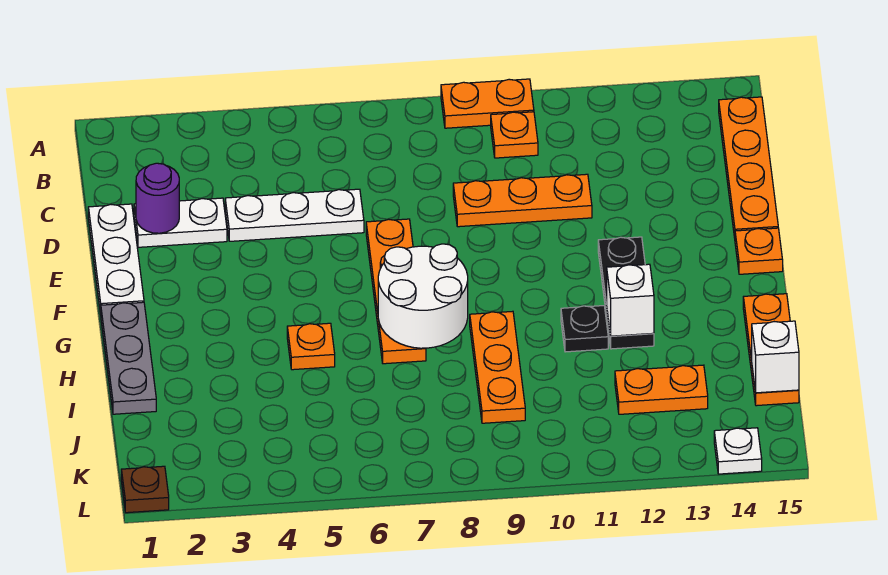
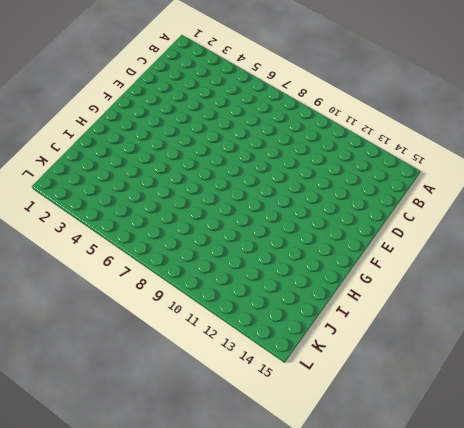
none -> orange plate A9:A10 level 1
none -> orange plate B10 level 1
none -> orange plate B15:E15 level 1

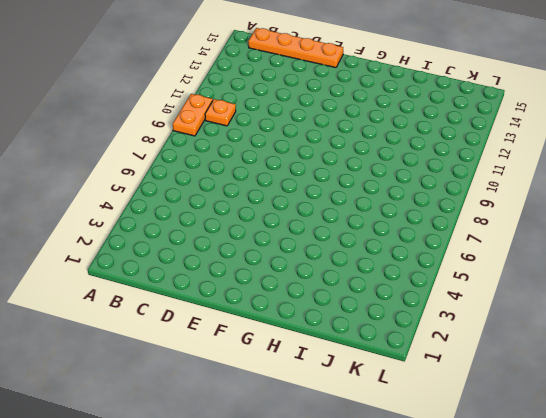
none -> white plate D1:F1 level 1
none -> white plate D2:D3 level 1
none -> white plate D4:D6 level 1

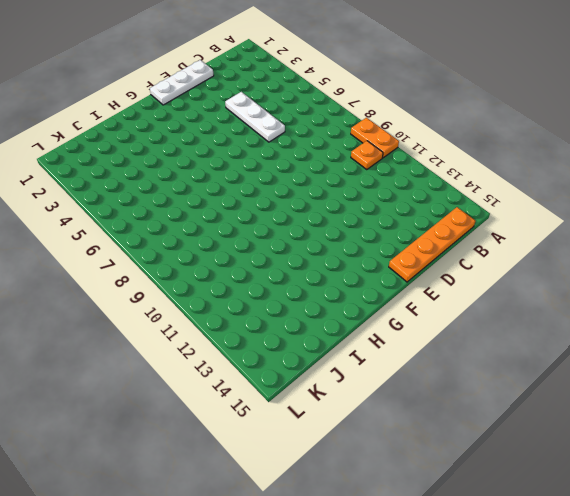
none -> white plate D2:D3 level 1
none -> orange plate D9:D11 level 1
none -> orange plate E7:H7 level 1

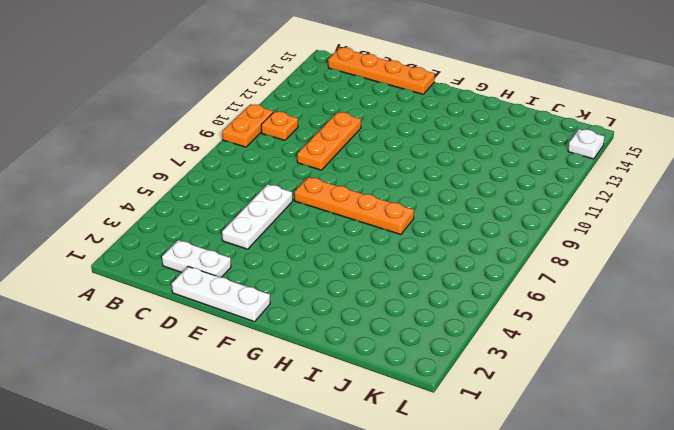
white plate C2:D2 level 1 -> white plate D2:D3 level 1
none -> black plate F12:H12 level 1
none -> orange plate F15 level 1
none -> grey plate G1:I1 level 1

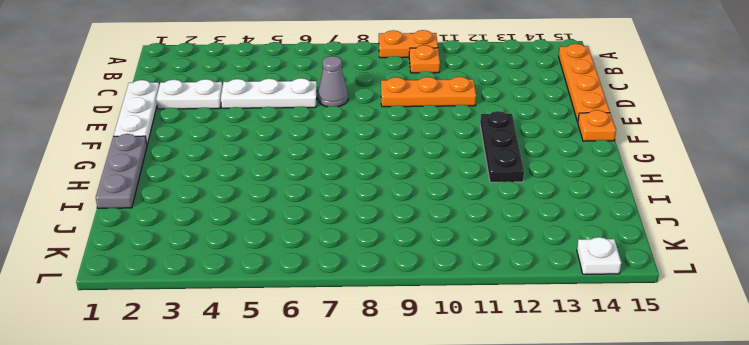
grey cone D7 level 1 -> none
none -> orange plate E7:H7 level 1
none -> orange plate H5 level 1
none -> orange plate H9:J9 level 1

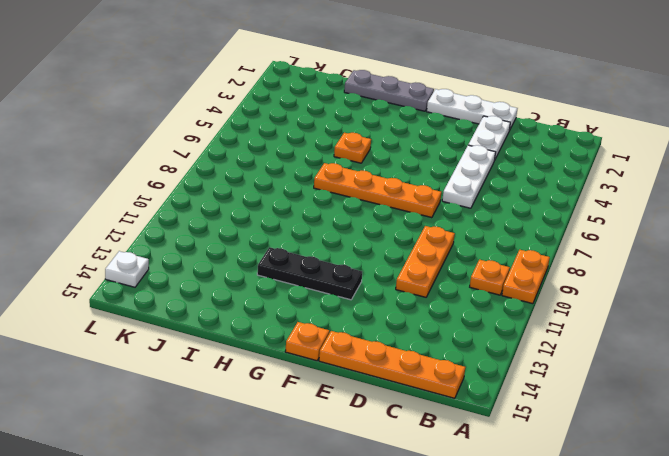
none -> orange plate H9:J9 level 1
none -> black plate H11 level 1
none -> orange plate H15:J15 level 1

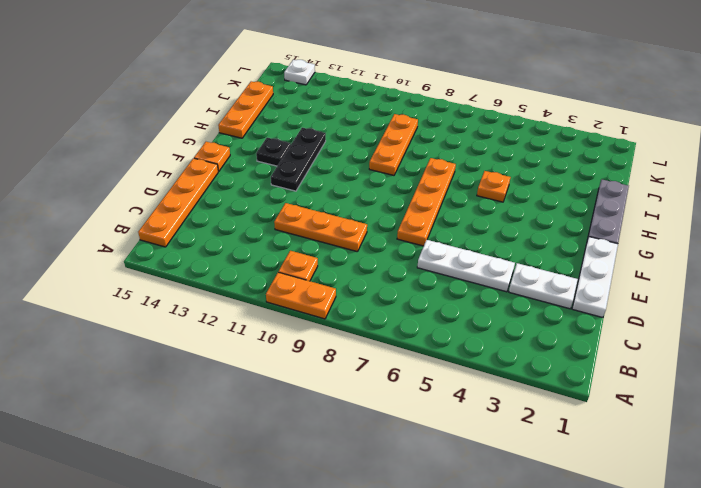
black plate G13 level 1 -> black plate H11 level 1
none -> orange plate J12:J13 level 1
none -> brown plate L1 level 1
none -> purple round brick D2 level 2

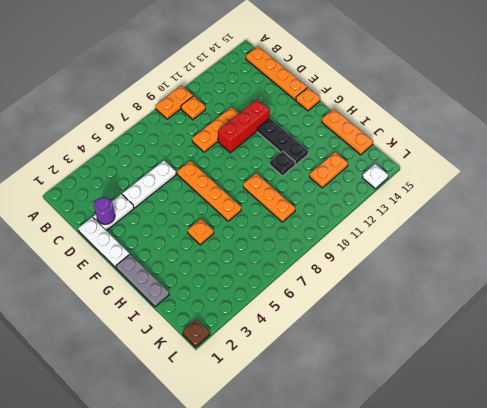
red brick E10:E12 level 1 -> none
none -> white round brick G7:H8 level 2
none -> white brick H12 level 2
none -> white brick J15 level 2

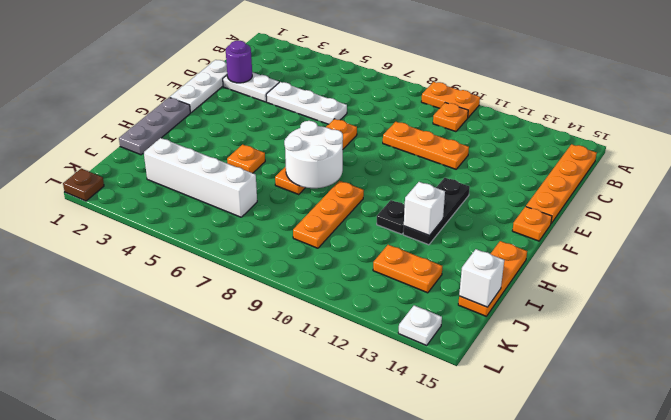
white brick J3:J6 level 1 -> none

